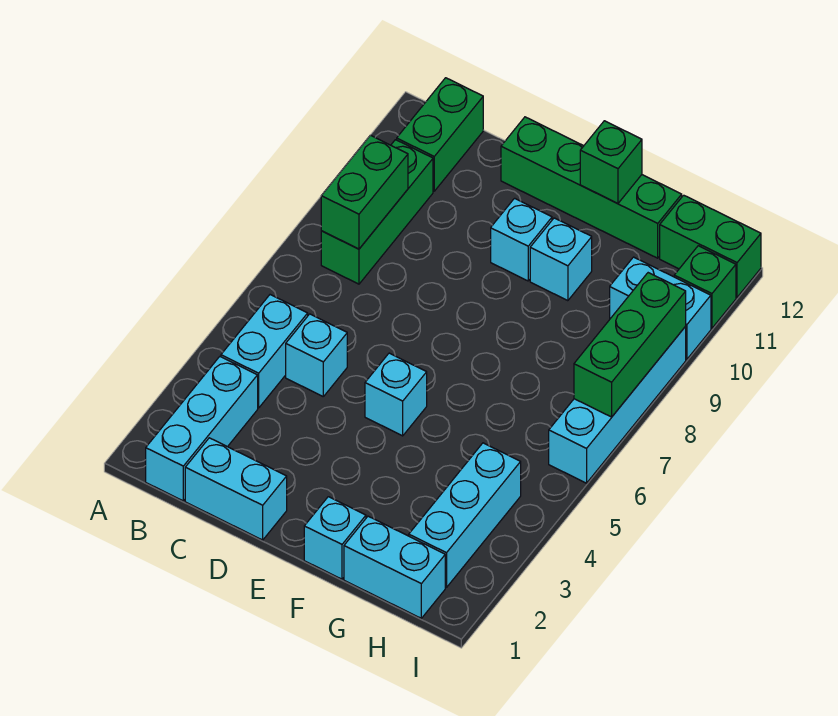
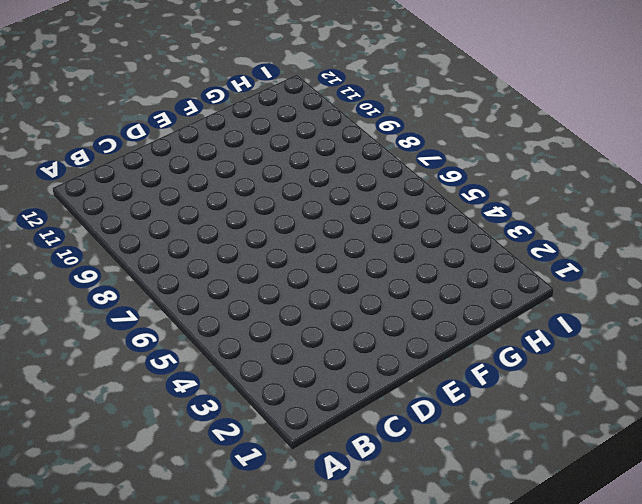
none -> cyan brick B1:B3 level 1
none -> cyan brick B4:B5 level 1
none -> green brick B8:B10 level 1

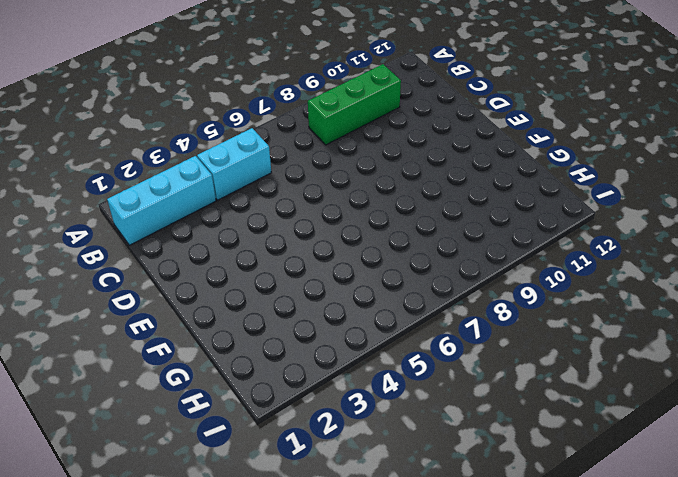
none -> green brick B11:B12 level 1
none -> cyan brick C1:D1 level 1
none -> cyan brick C5 level 1

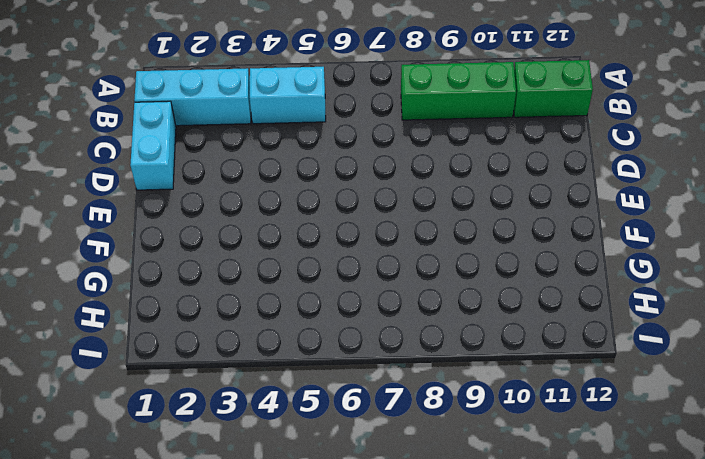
none -> cyan brick C5 level 1
none -> green brick D12:G12 level 1
none -> cyan brick E5 level 1

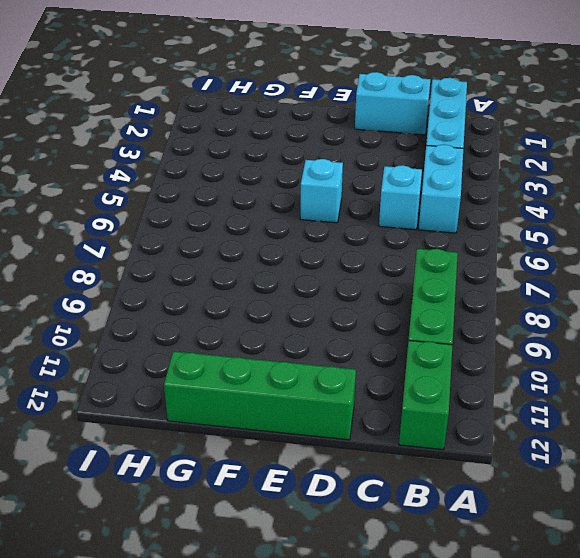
none -> cyan brick E10 level 1
none -> cyan brick F1 level 1
none -> cyan brick F10 level 1

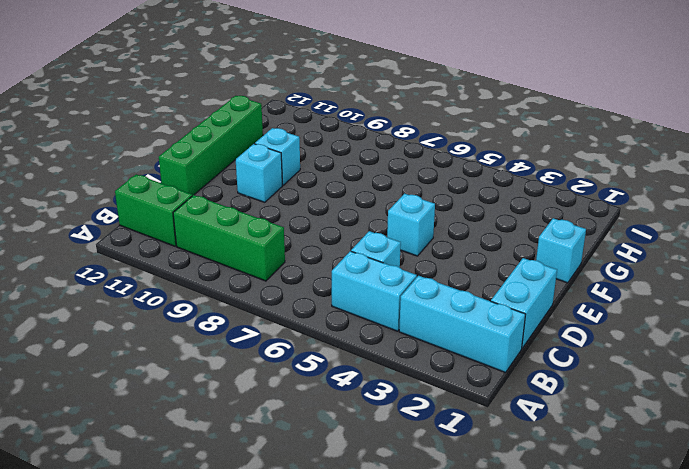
none -> cyan brick G1:H1 level 1
none -> cyan brick H2:H4 level 1
none -> cyan brick H10:I10 level 1

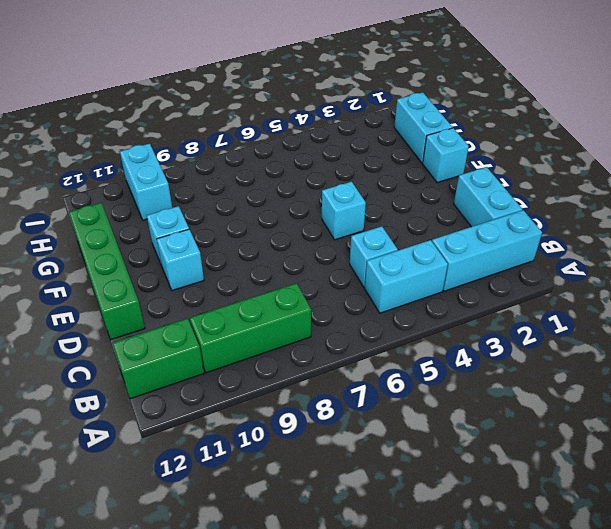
none -> cyan brick H2:H4 level 1
none -> green brick H12:I12 level 1
none -> cyan brick I6:I9 level 1

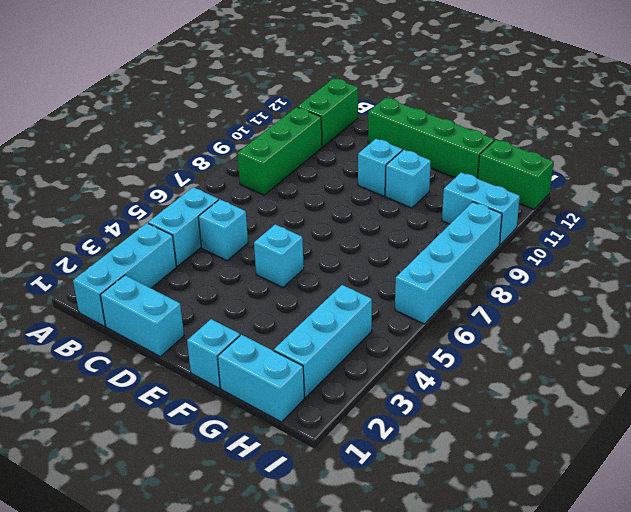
none -> green brick I11 level 1
none -> green brick B8:B9 level 2
none -> green brick F12 level 2

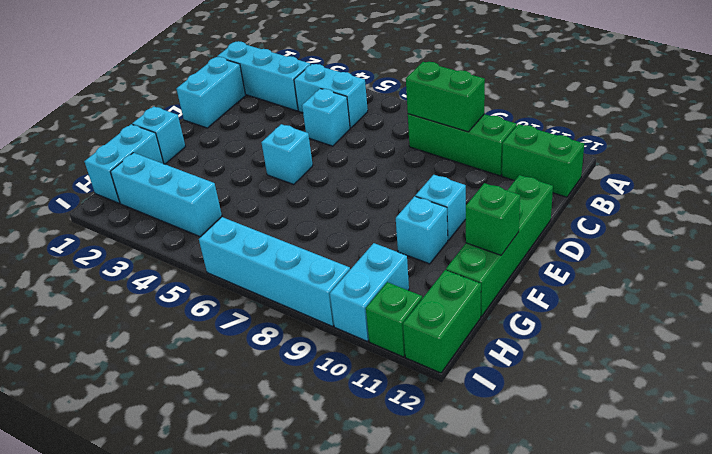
none -> green brick I7:I9 level 2

